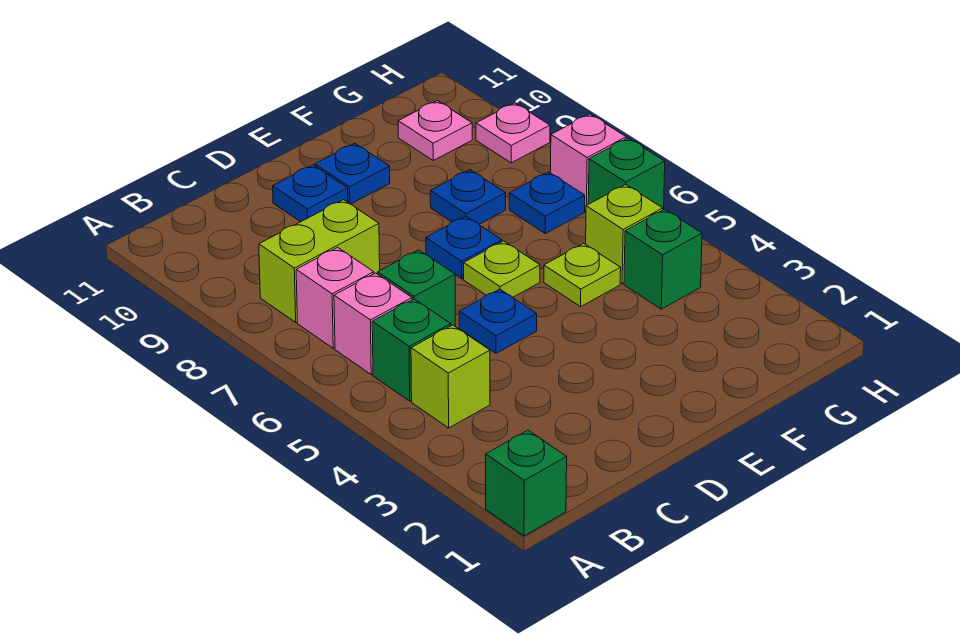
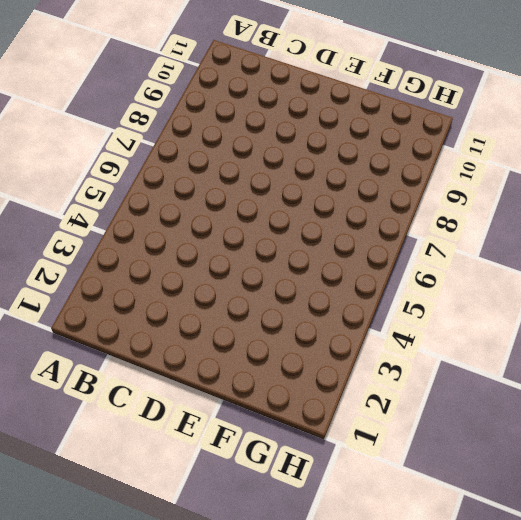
none -> green brick A1 level 1
none -> lime brick B4 level 1
none -> green brick B5 level 1

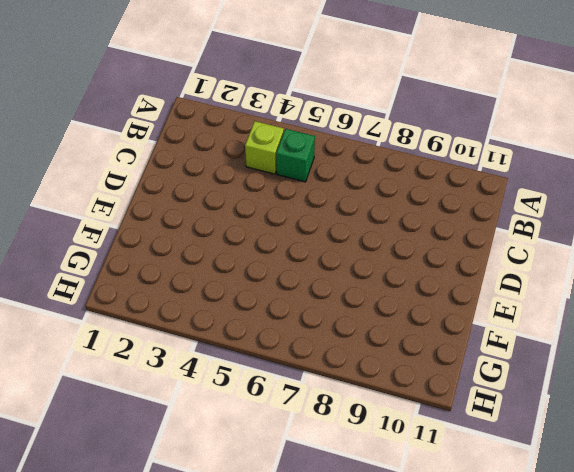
none -> green brick A1 level 1
none -> pink brick B6 level 1
none -> pink brick B7 level 1

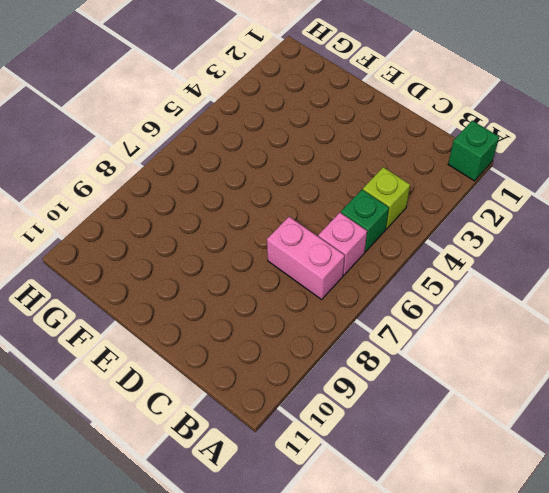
pink brick B7:C7 level 1 -> pink brick B7 level 1
none -> lime brick B8:C8 level 1
none -> green brick C6 level 1
none -> blue plate D5 level 1

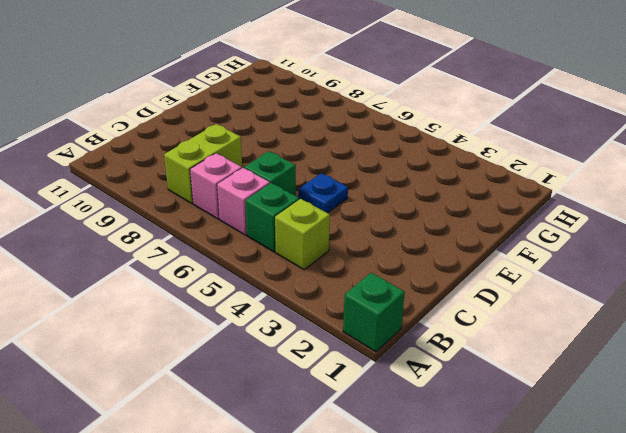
none -> blue plate D10 level 1
none -> lime plate E6 level 1
none -> blue plate E7 level 1

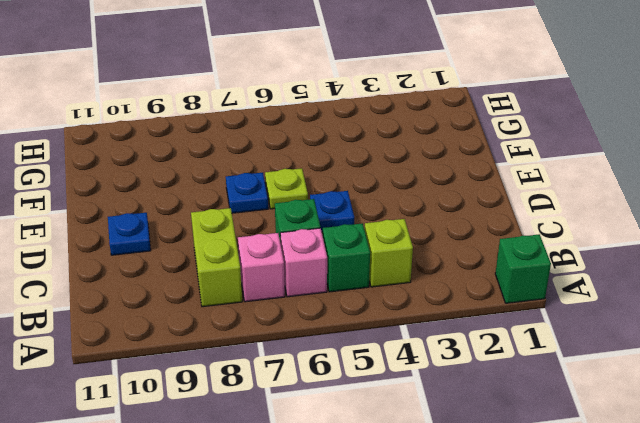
none -> blue plate E10 level 1
none -> lime plate F5 level 1
none -> blue plate F8 level 1

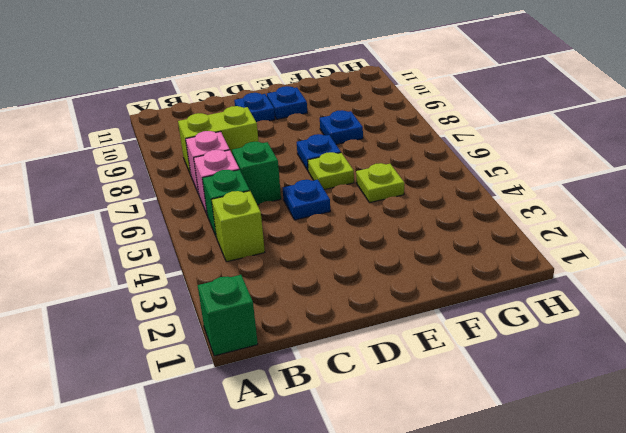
none -> green brick G4 level 1
none -> lime brick G5 level 1
none -> blue plate G7 level 1

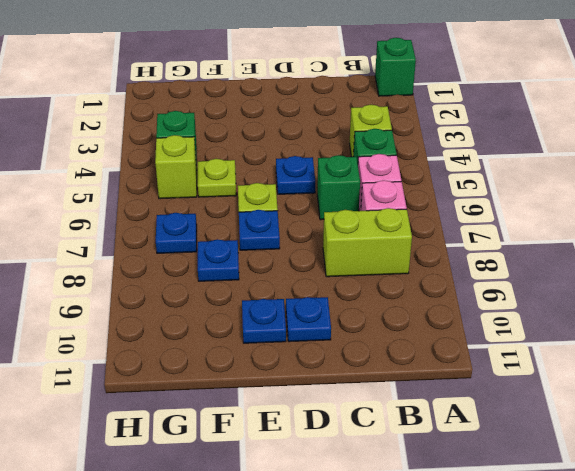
none -> pink plate G10 level 1
none -> green brick H6 level 1
none -> pink brick H7 level 1

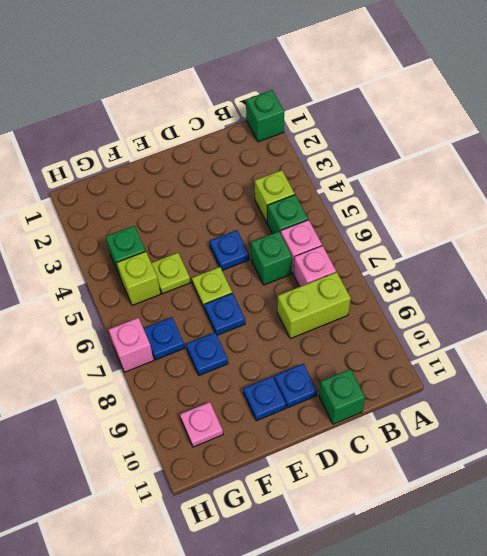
green brick C11 level 1 -> green brick H6 level 1
none -> pink plate H9 level 1

